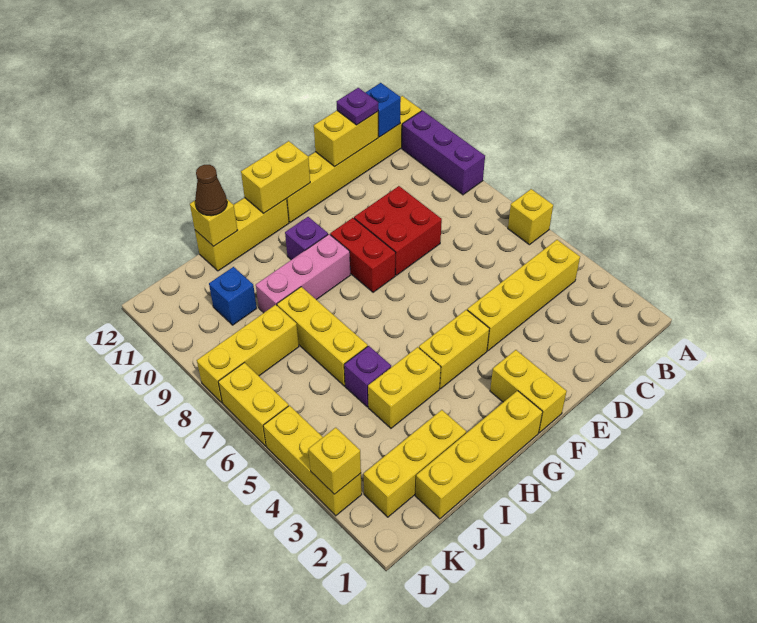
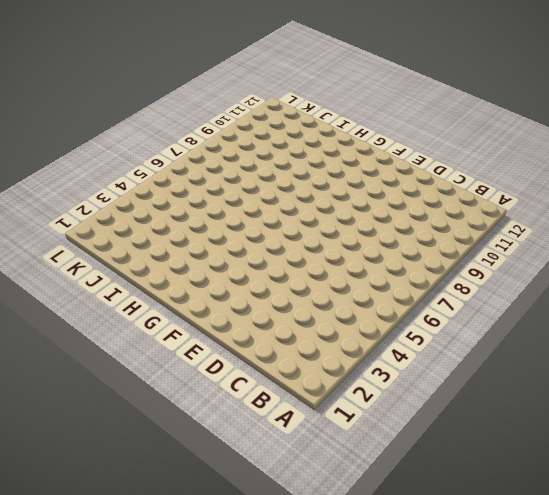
none -> yellow brick A6 level 1
none -> purple brick A9:A11 level 1
none -> yellow brick A12:F12 level 1

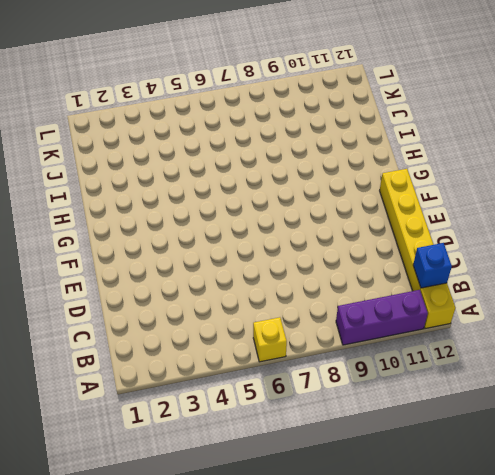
none -> yellow brick B4:E4 level 1
none -> red brick D8:E9 level 1
none -> yellow brick F1:F2 level 1

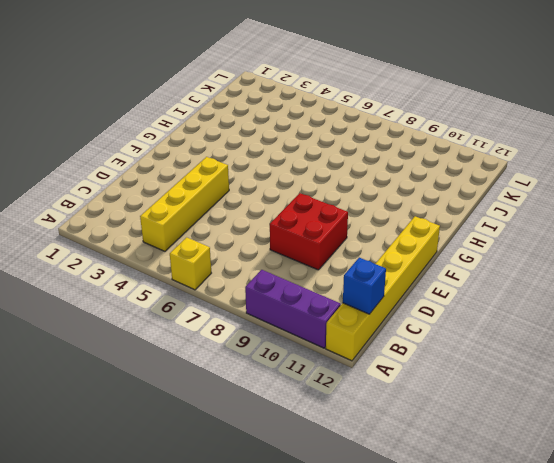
none -> yellow brick F1:F2 level 1
none -> yellow brick F4:G4 level 1
none -> red brick F8:F9 level 1

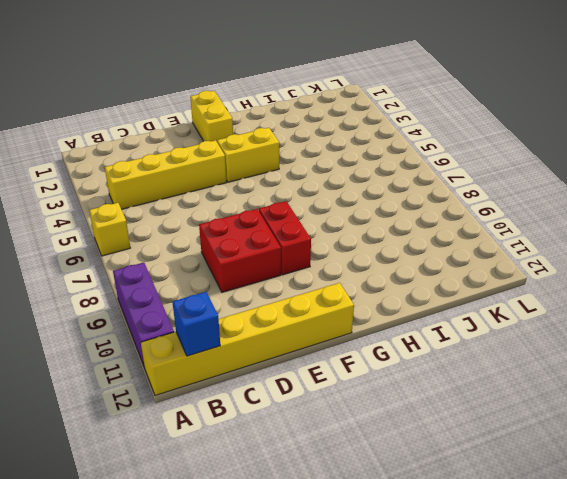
none -> yellow brick G1:J1 level 1
none -> pink brick G9:I9 level 1
none -> purple brick G10 level 1

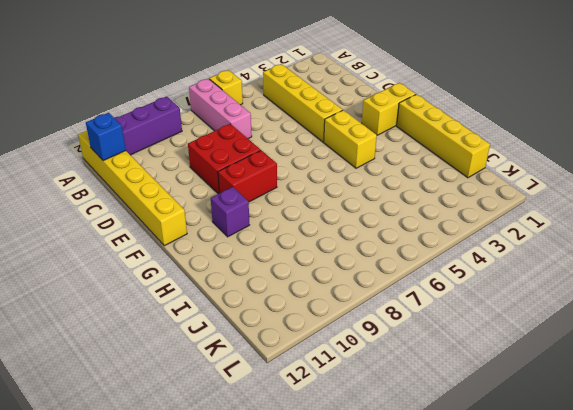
pink brick A7:C7 level 1 -> pink brick G9:I9 level 1
none -> yellow brick G12:I12 level 1
none -> yellow brick H4:I4 level 1
none -> yellow brick I2:K2 level 1

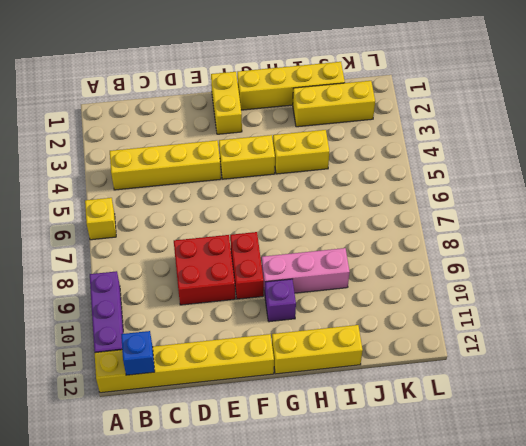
none -> purple brick I5 level 1
none -> yellow brick I6:I8 level 1
none -> yellow brick J8:L8 level 1

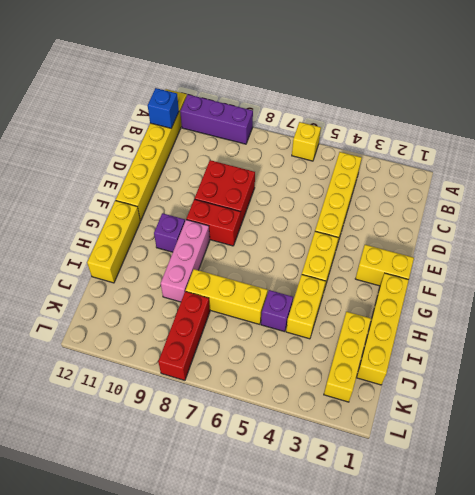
red brick J8:L8 level 1 -> yellow brick J8:L8 level 1
none -> blue brick J10 level 1
none -> yellow brick L3:L5 level 1
none -> yellow brick L6:L7 level 1

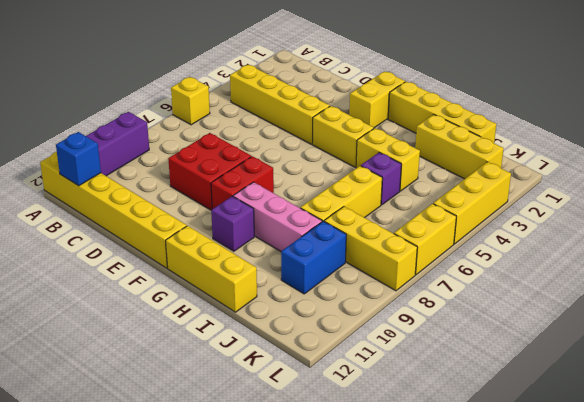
blue brick J9:J10 level 1 -> blue brick J10 level 1
none -> yellow brick C12:D12 level 2
none -> yellow brick F12:G12 level 2
none -> yellow brick I12 level 2

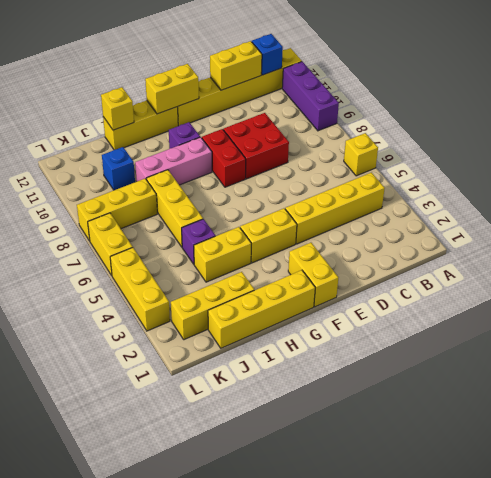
none -> yellow brick L3 level 2
none -> purple plate C12 level 3
none -> brown cone I12 level 3

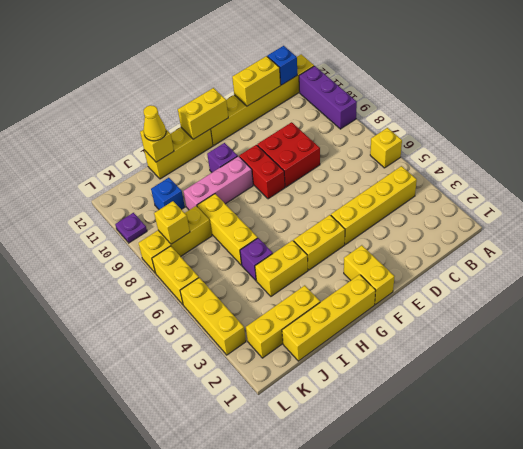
yellow cone I12 level 3 -> brown cone I12 level 3
yellow brick K8 level 2 -> yellow brick L3 level 2
purple plate L10 level 1 -> purple plate C12 level 3

